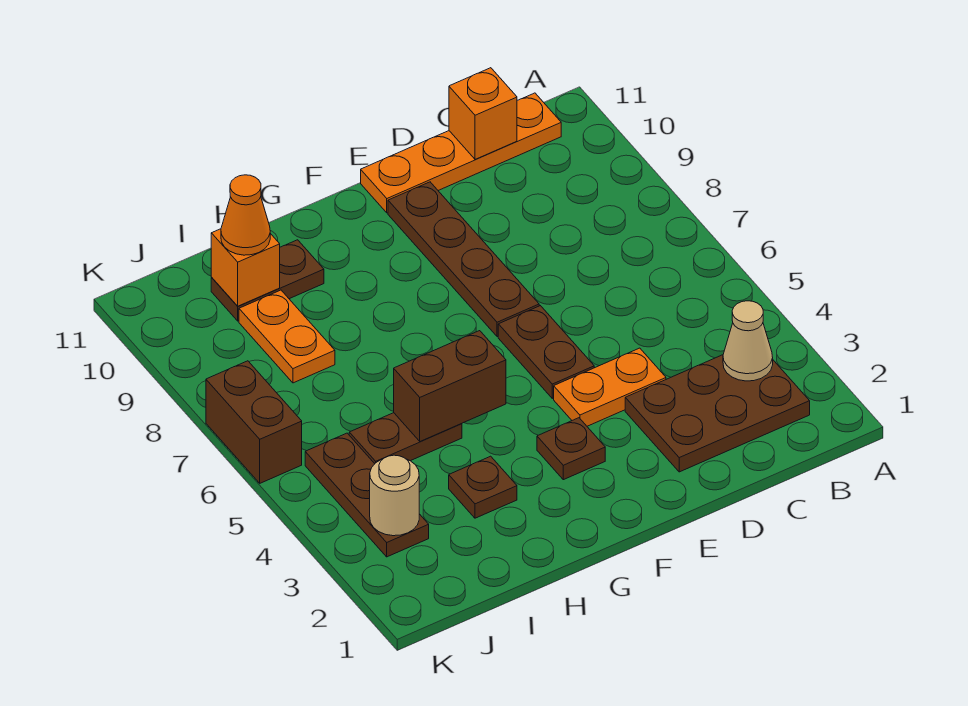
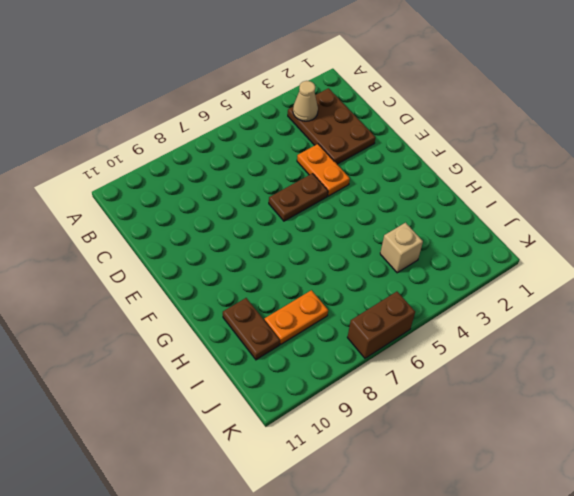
tan brick I4 level 1 -> none
none -> orange plate B11:E11 level 1
none -> brown plate E7:E10 level 1
none -> brown plate F3 level 1

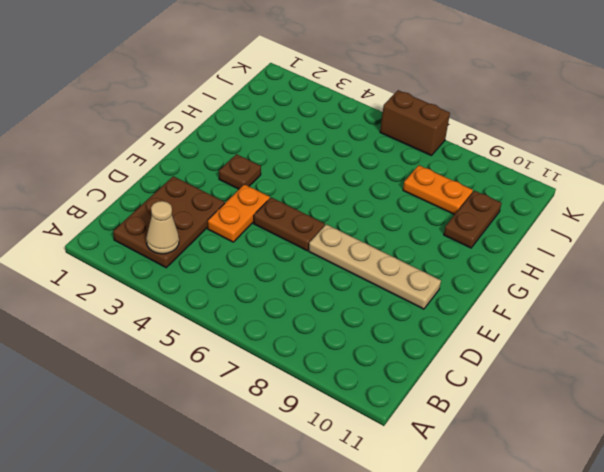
tan plate E7:E10 level 1 -> brown plate E7:E10 level 1
none -> orange plate B11:E11 level 1
none -> brown plate H3 level 1
none -> brown plate H5:I5 level 1

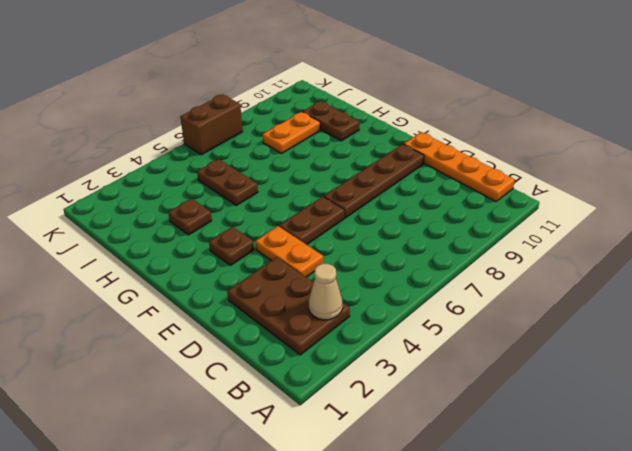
none -> brown plate J3:J5 level 1
none -> orange brick C11 level 2
none -> brown brick G5:H5 level 2

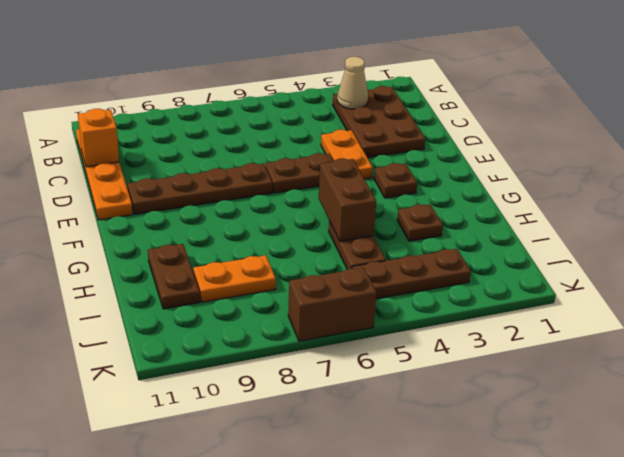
none -> orange brick I10 level 2
none -> tan round brick J3 level 2
none -> orange cone I10 level 3

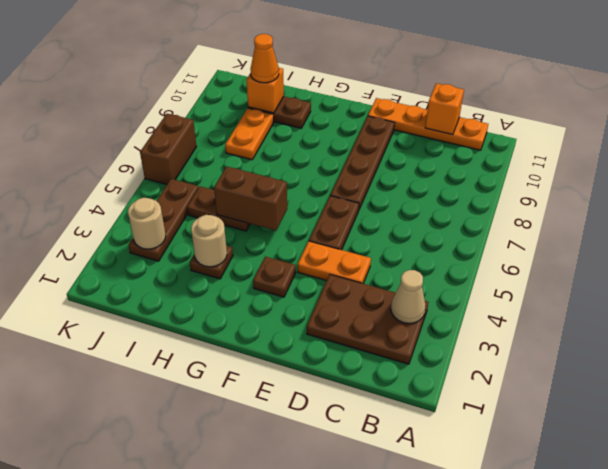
tan round brick H3 level 2 -> none

